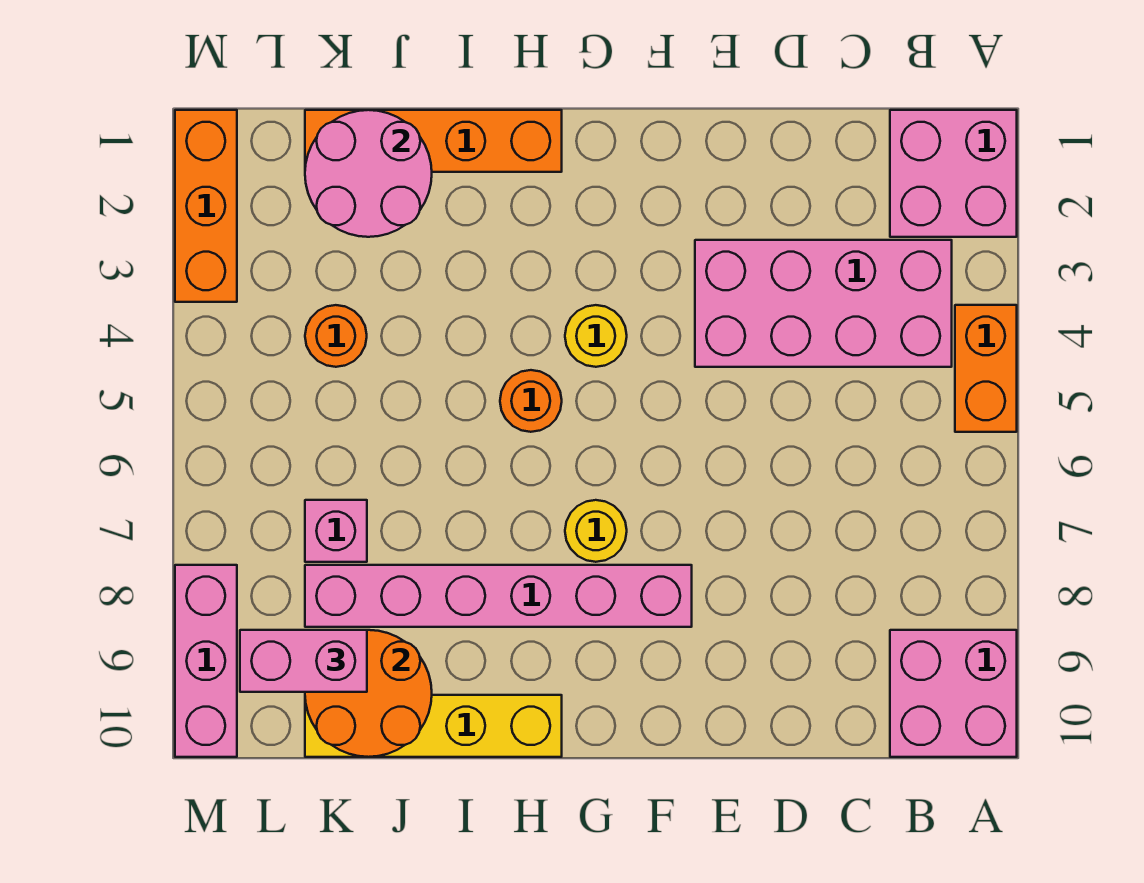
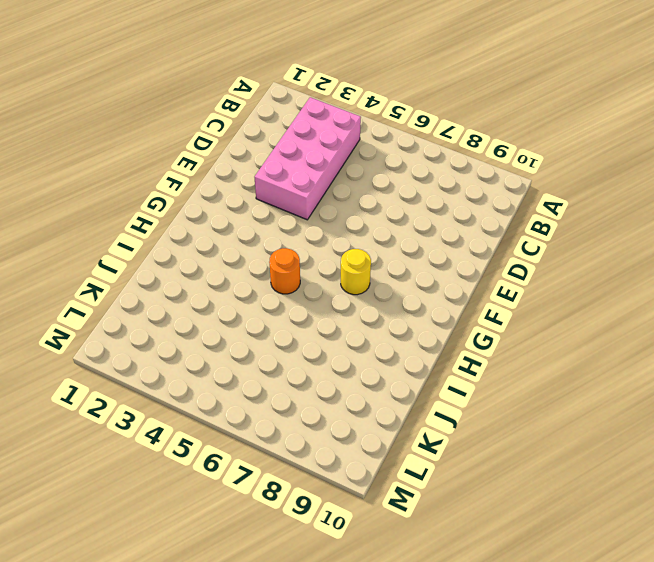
none -> pink brick A1:B2 level 1
none -> orange brick A4:A5 level 1
none -> pink brick A9:B10 level 1

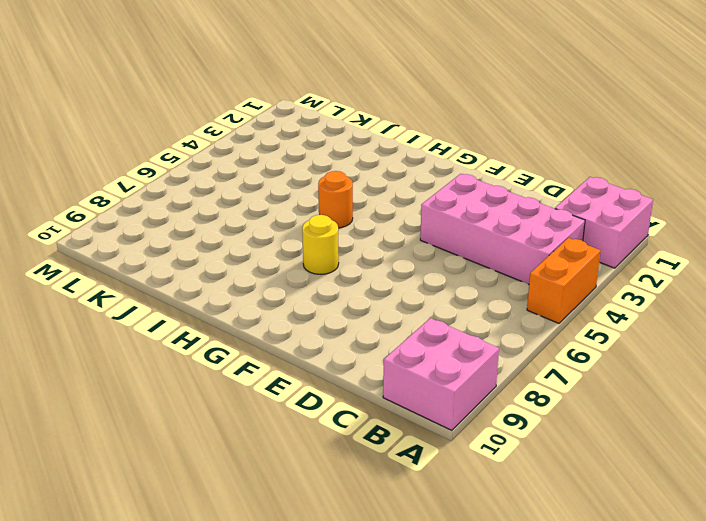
none -> pink brick F8:K8 level 1
none -> yellow round brick G4 level 1
none -> orange brick H1:K1 level 1

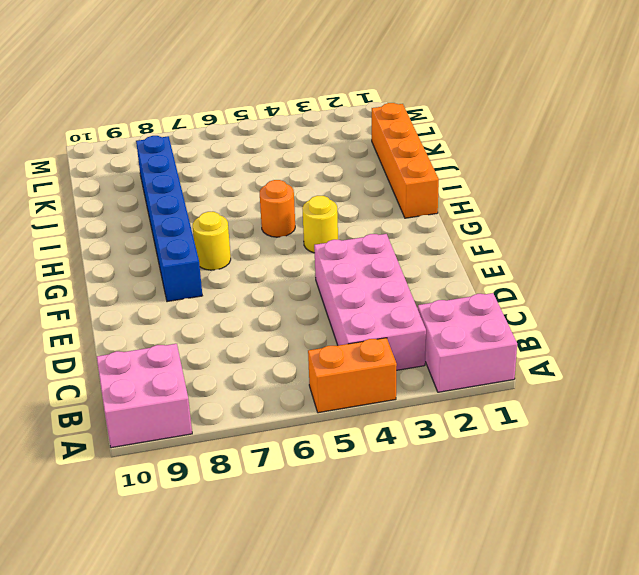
blue brick F8:K8 level 1 -> pink brick F8:K8 level 1
none -> yellow brick H10:K10 level 1
none -> orange round brick K4 level 1
none -> pink brick K7 level 1

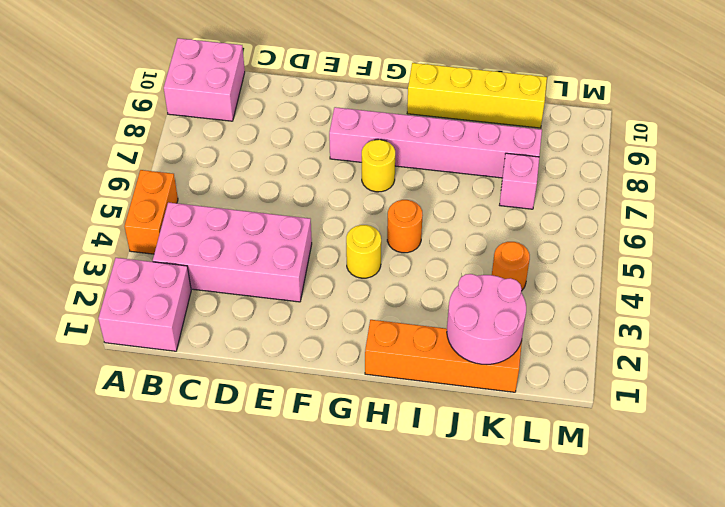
none -> orange brick M1:M3 level 1
none -> pink brick M8:M10 level 1
none -> orange round brick J9:K10 level 2

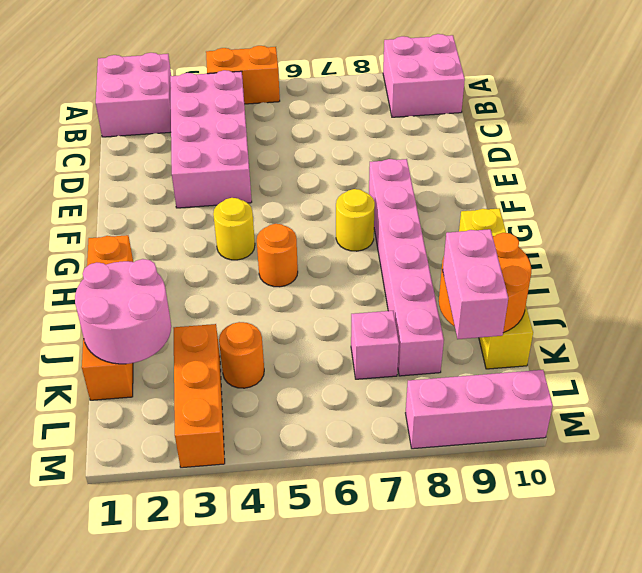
orange brick K3:M3 level 1 -> orange brick M1:M3 level 1

